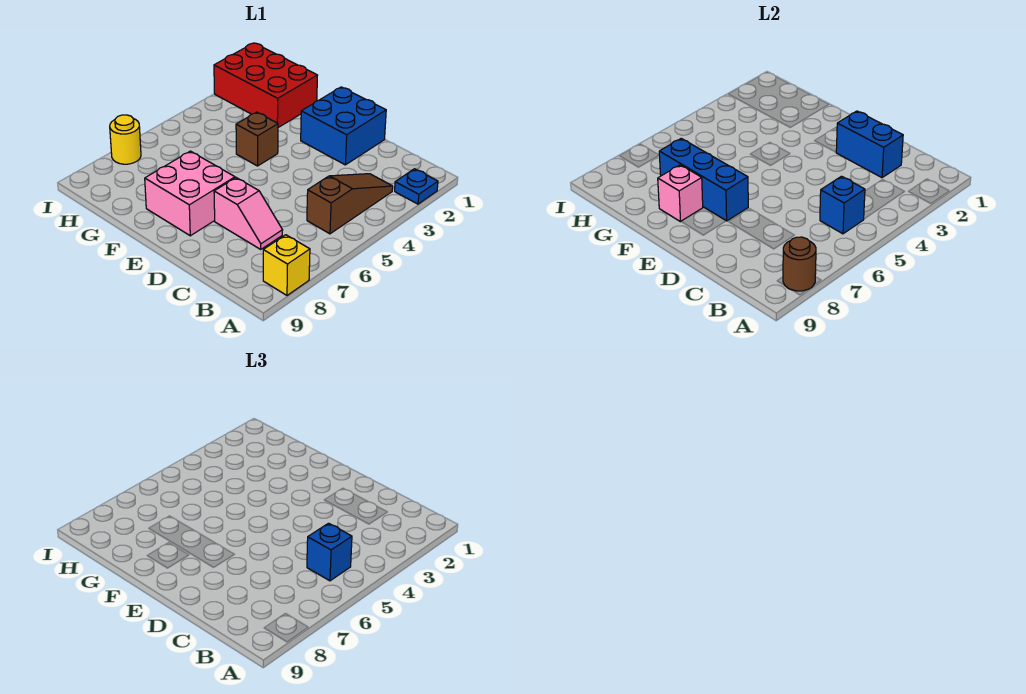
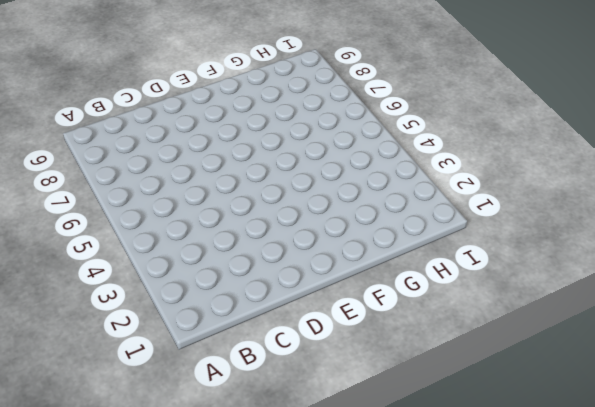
none -> blue plate A2 level 1
none -> yellow brick A8 level 1
none -> brown slope B3:B5 level 1 top 5

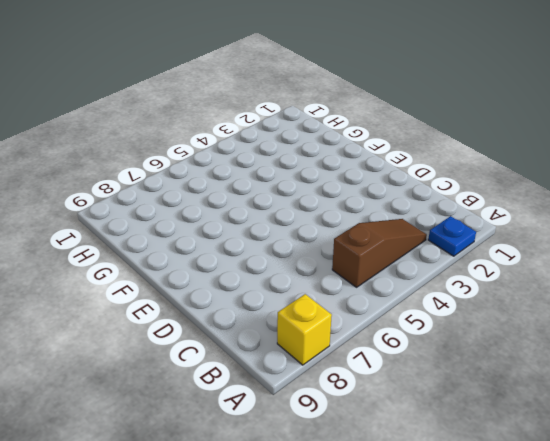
none -> pink slope C7:D7 level 1 top D
none -> blue brick D1:E2 level 1
none -> pink brick E7:F8 level 1

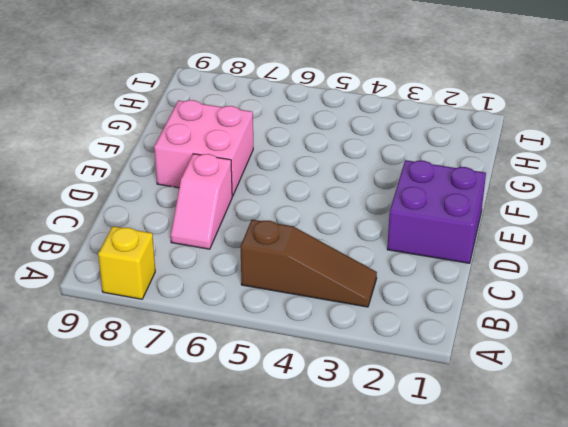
purple brick D1:E2 level 1 -> blue brick D1:E2 level 1
none -> blue plate A2 level 1
none -> brown brick F4 level 1
none -> red brick G1:I2 level 1

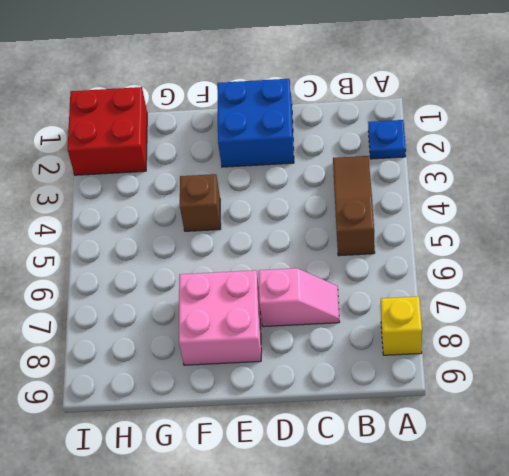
red brick H1:I2 level 1 -> red brick G1:I2 level 1
none -> yellow round brick I7 level 1
none -> brown round brick A8 level 2
none -> blue brick B5 level 2

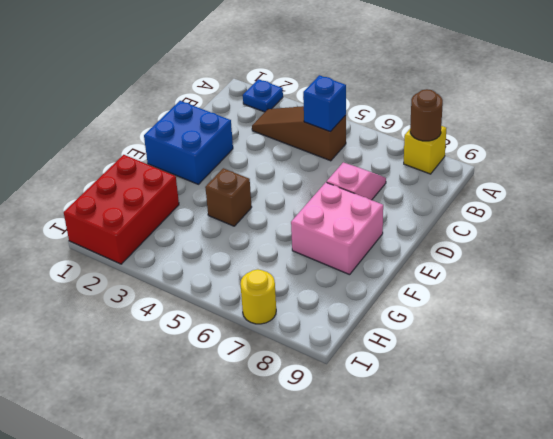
none -> blue brick C2:D2 level 2
none -> blue brick E7:G7 level 2
none -> pink brick F8 level 2

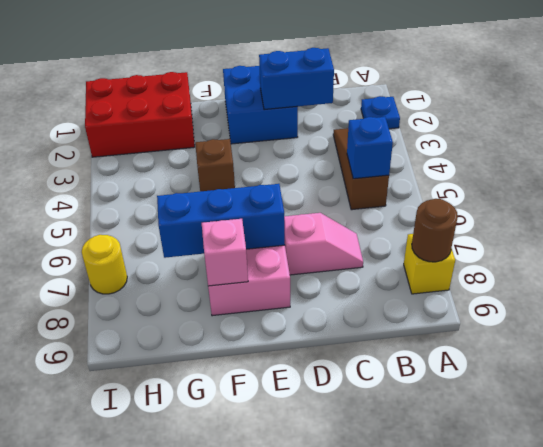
none -> blue brick B5 level 3

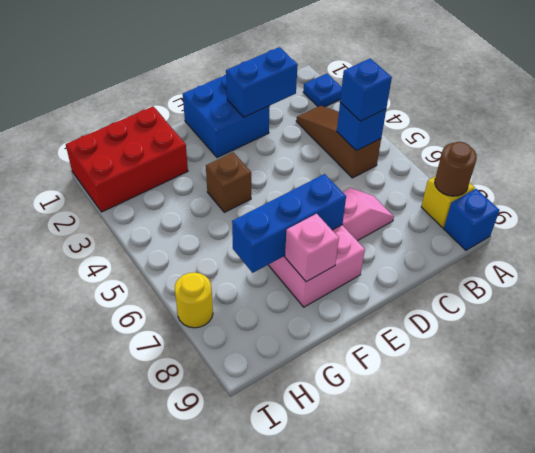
blue brick A9 level 1 -> none

